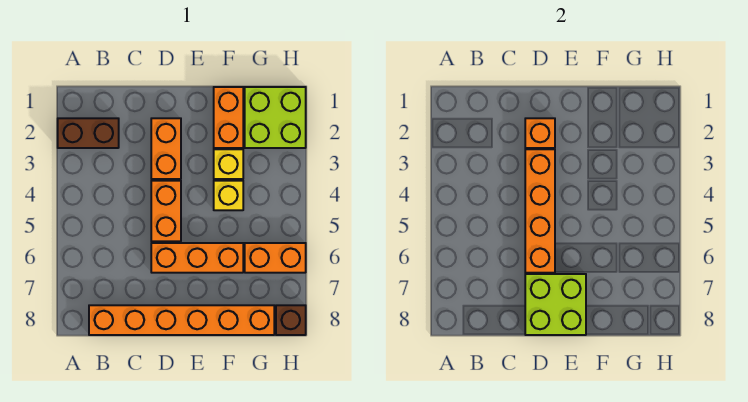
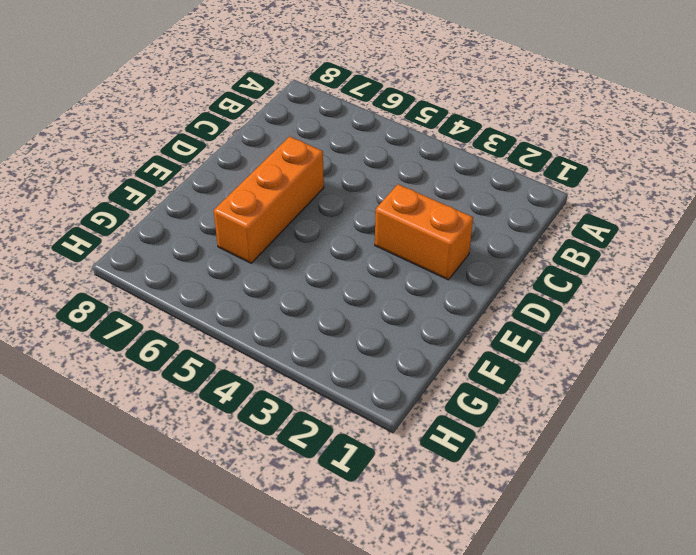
none -> brown brick A2:B2 level 1
none -> orange brick B8:G8 level 1
none -> orange brick D4:D5 level 1

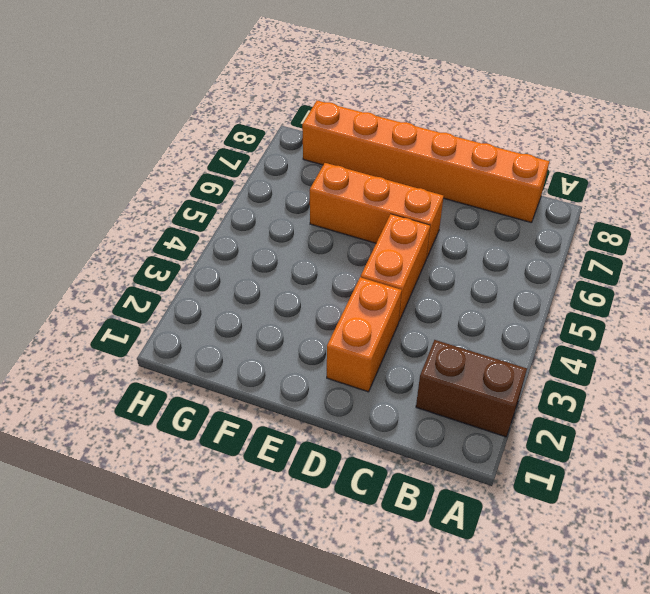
none -> orange brick F1:F2 level 1
none -> yellow brick F3 level 1
none -> yellow brick F4 level 1

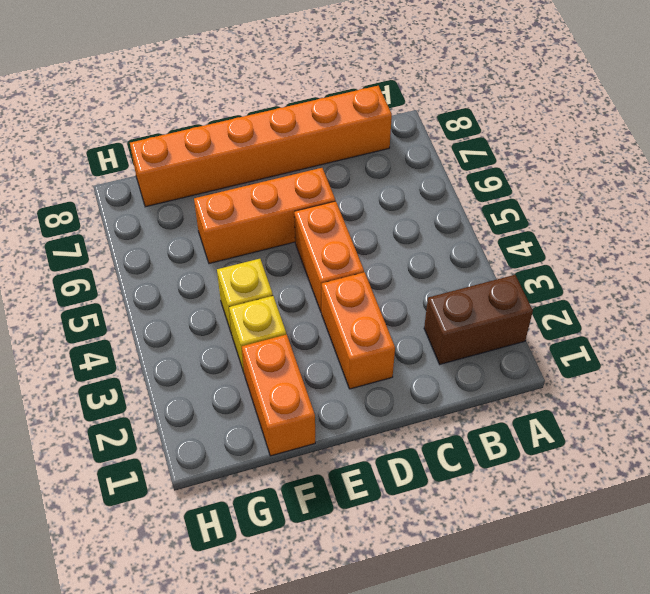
none -> lime brick G1:H2 level 1
none -> orange brick G6:H6 level 1
none -> brown brick H8 level 1

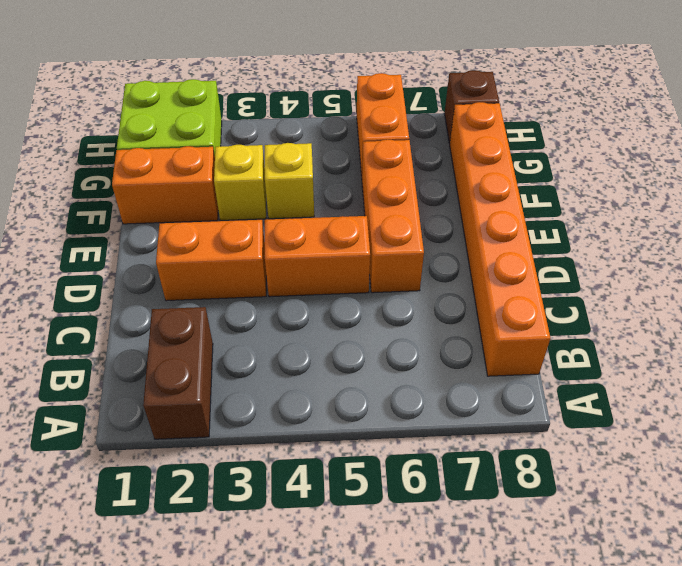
none -> orange brick D2 level 2
none -> orange brick D3:D6 level 2
none -> lime brick D7:E8 level 2

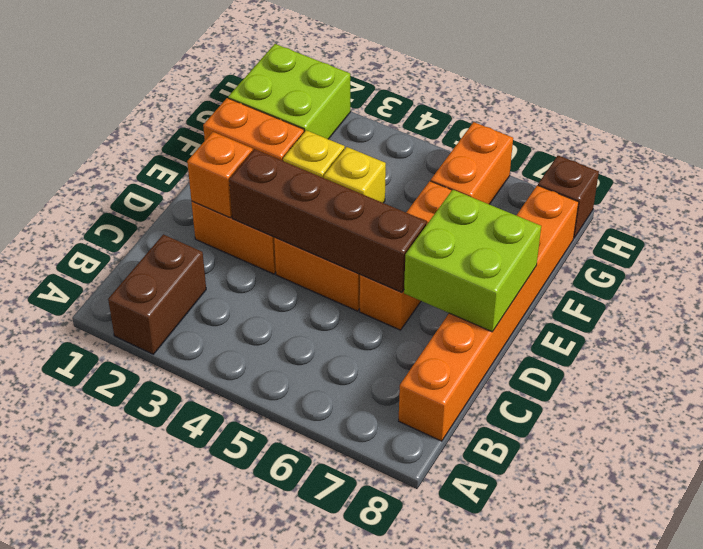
brown brick D3:D6 level 2 -> orange brick D3:D6 level 2

